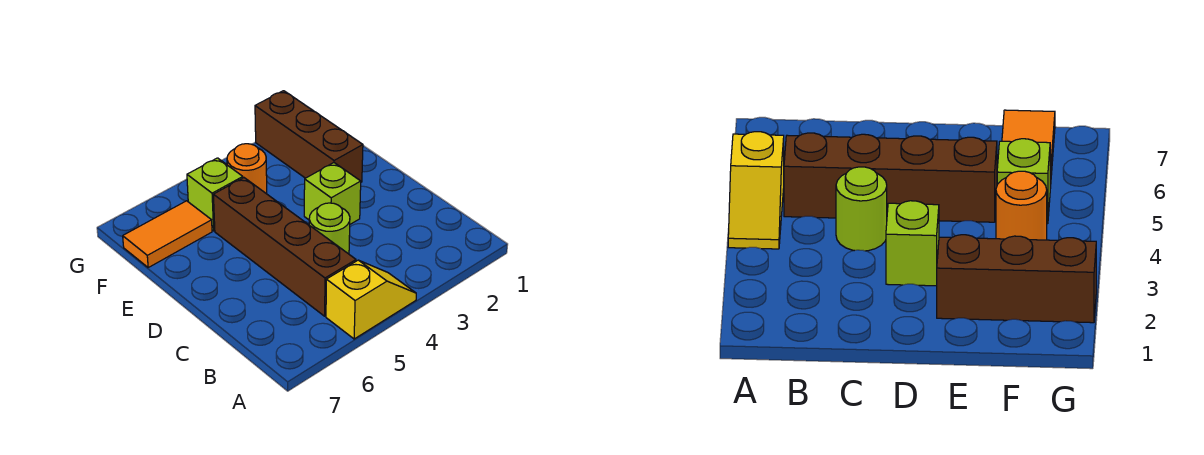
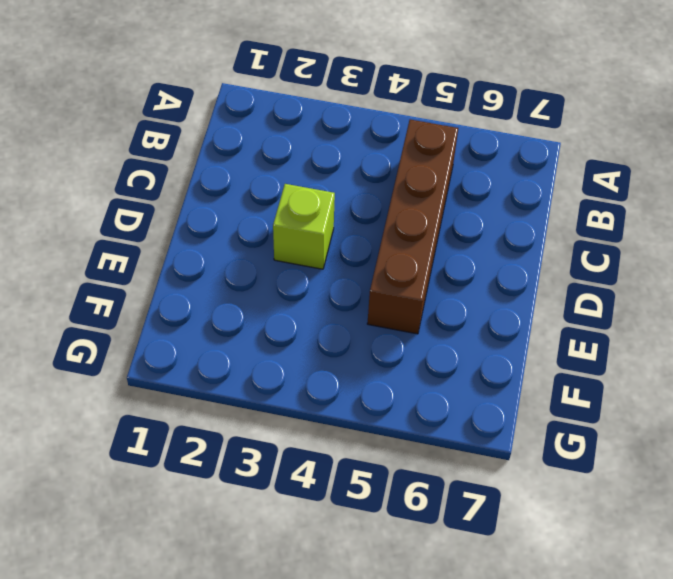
none -> yellow slope A4:A5 level 1 top 5
none -> lime round brick C4 level 1

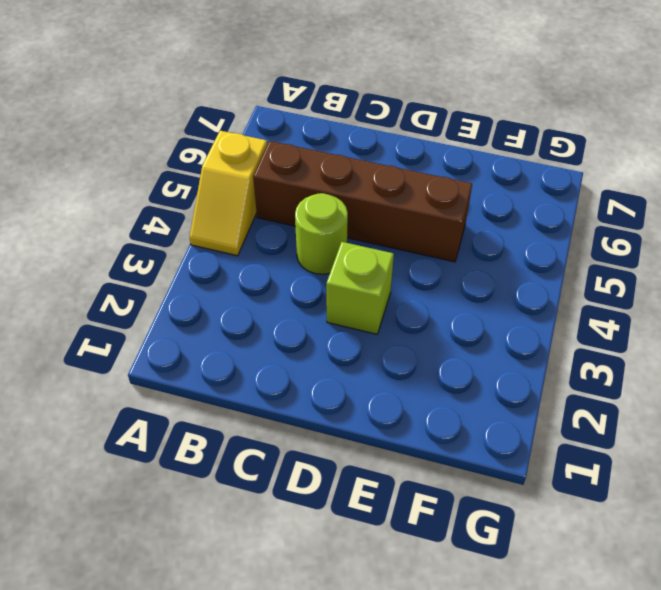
none -> brown brick E2:G2 level 1
none -> orange round brick F4 level 1

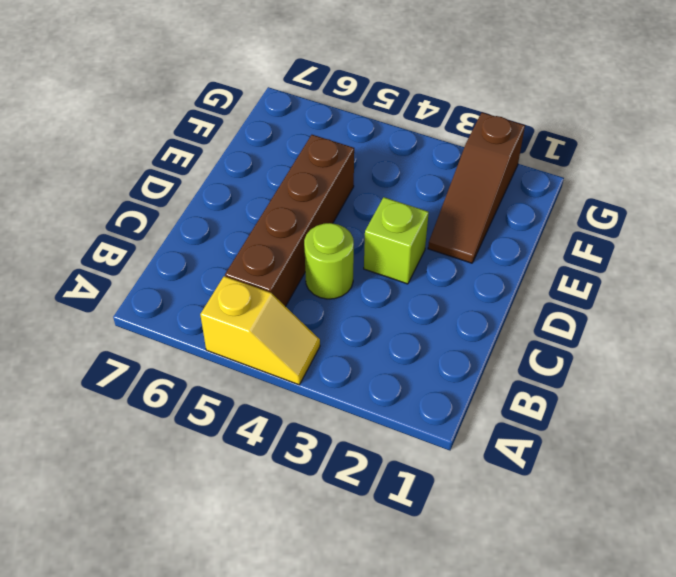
brown slope E2:G2 level 1 top G -> brown brick E2:G2 level 1
none -> orange round brick F4 level 1
none -> lime brick F5 level 1

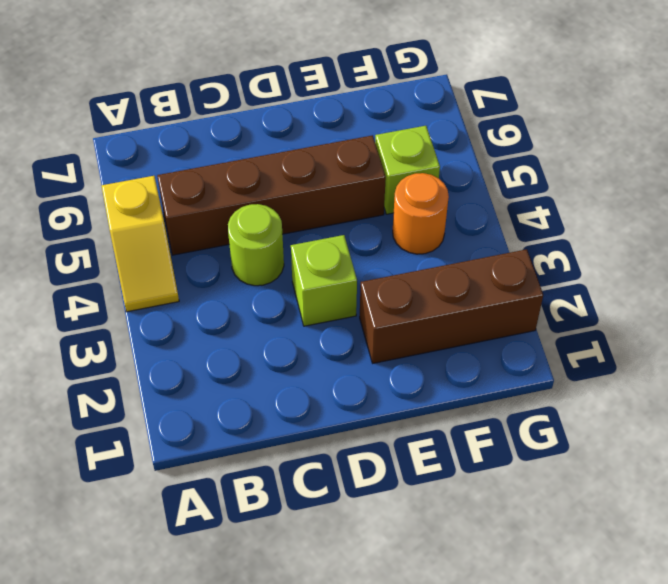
none -> orange tile F6:F7 level 1

